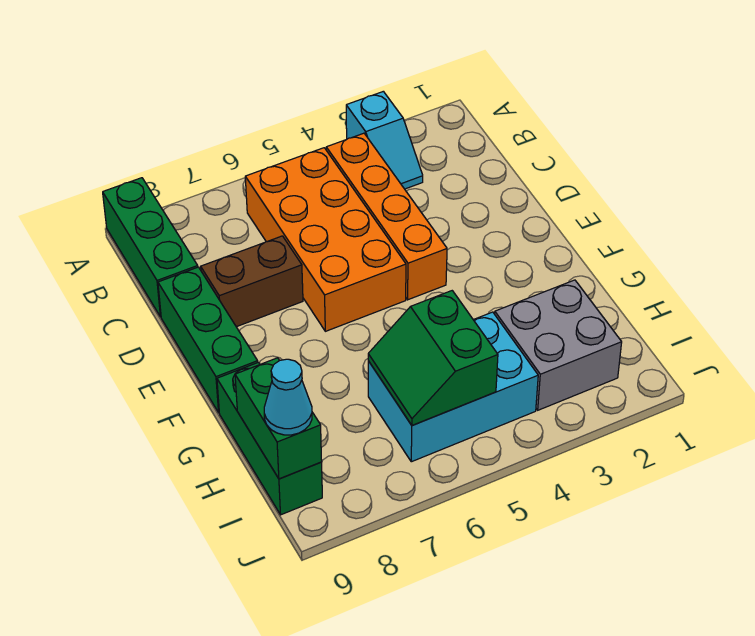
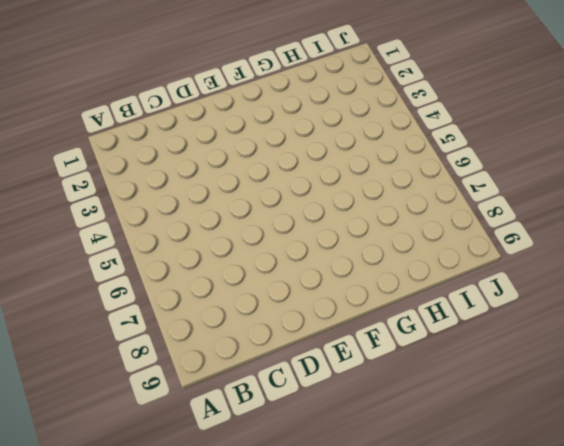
none -> cyan slope A3:B3 level 1 top A
none -> green brick A9:C9 level 1
none -> orange brick B4:E4 level 1

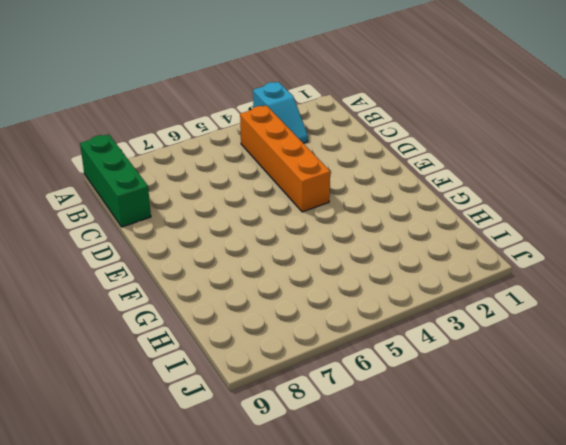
none -> orange brick B5:E6 level 1
none -> brown brick D7:D8 level 1
none -> green brick D9:F9 level 1

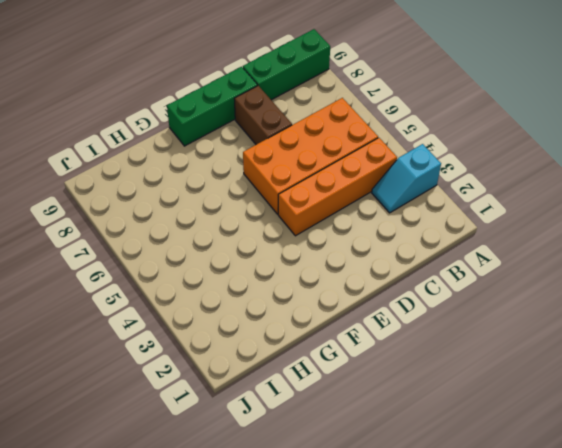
none -> green brick G9:I9 level 1
none -> grey brick H2:I3 level 1
none -> cyan brick H4:I6 level 1

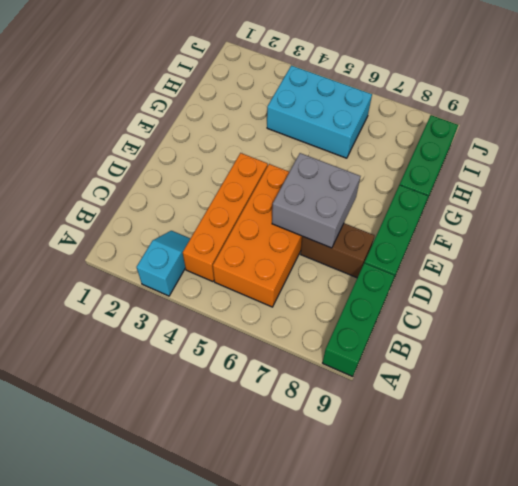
grey brick D6:E7 level 2 -> grey brick H2:I3 level 1
none -> green slope H5:I6 level 2 top 5
none -> green brick H9:I9 level 2
none -> cyan cone I9 level 3

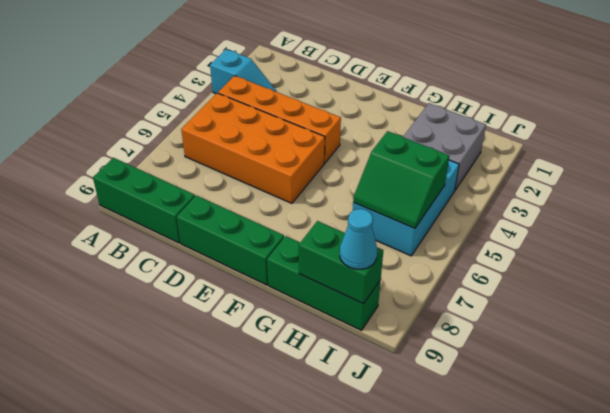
none -> brown brick D7:D8 level 1

